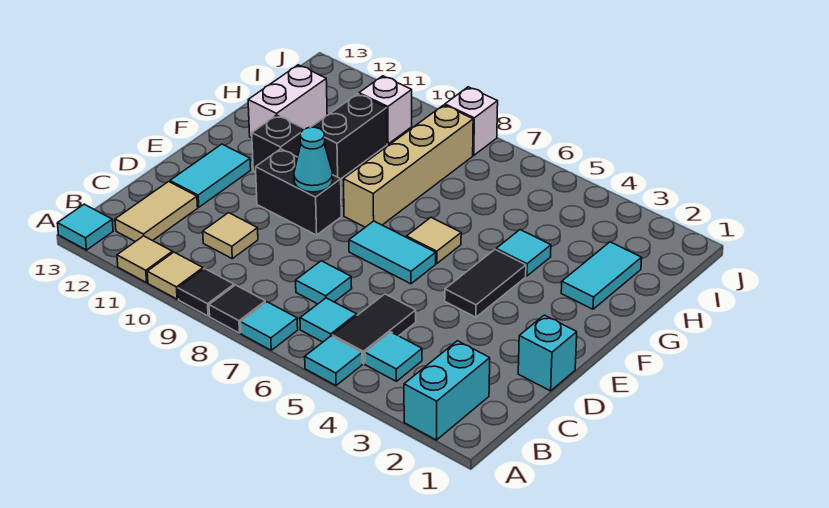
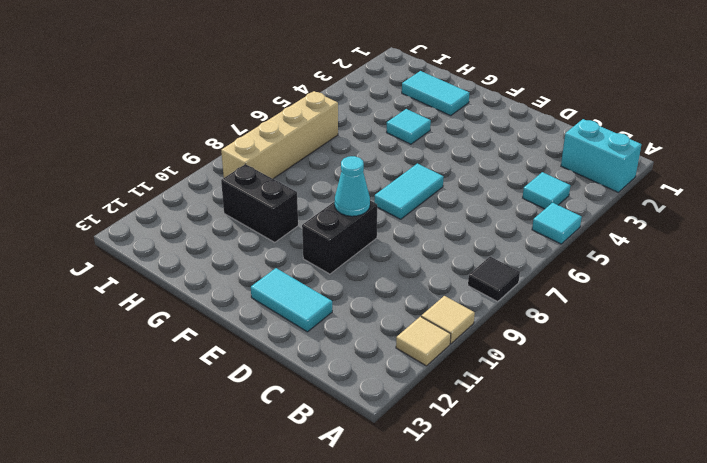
tan brick I6:I9 level 1 -> tan brick F8:I8 level 1
none -> cyan tile A7 level 1
none -> black tile A9 level 1
none -> cyan tile A13 level 1

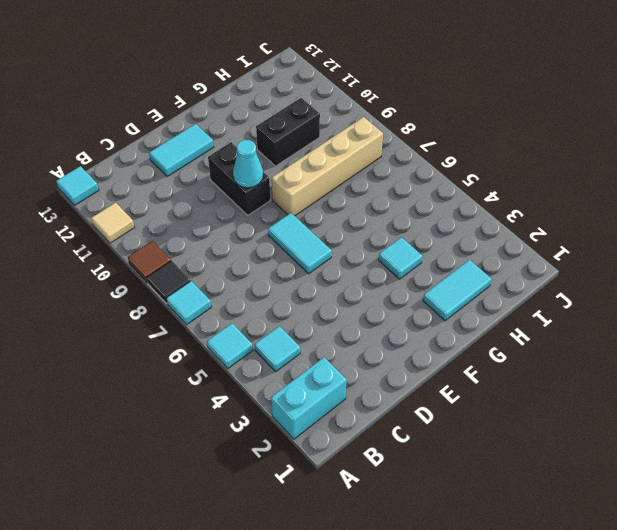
brown tile A9 level 1 -> black tile A9 level 1
none -> tan tile A10 level 1
none -> black tile B5:C5 level 1
none -> cyan tile B6 level 1

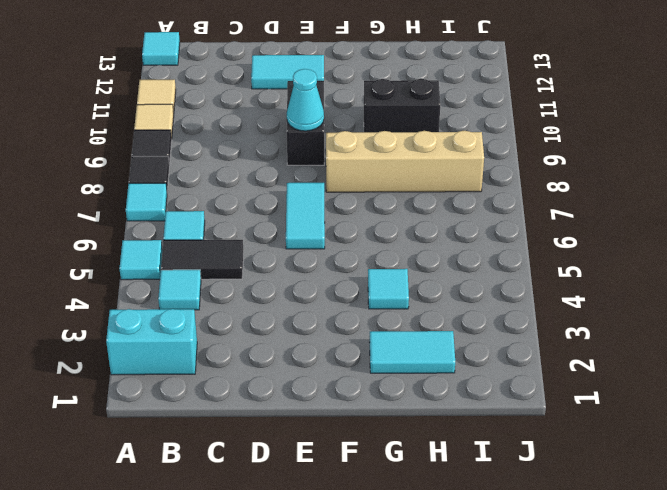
none -> tan tile B12:C12 level 1
none -> cyan tile C7 level 1
none -> tan tile C10 level 1

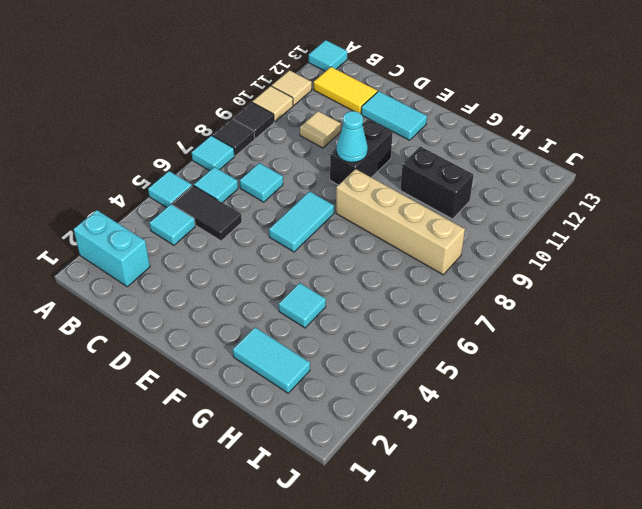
yellow tile B12:C12 level 1 -> tan tile B12:C12 level 1
none -> cyan brick D1 level 1
none -> black tile E4:F4 level 1
none -> tan tile F6 level 1

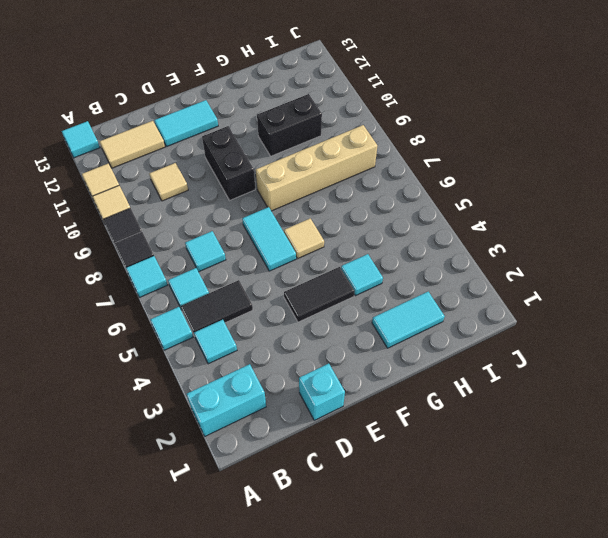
none -> black brick F11 level 1
none -> white brick G12:H12 level 1
none -> white brick I10 level 1

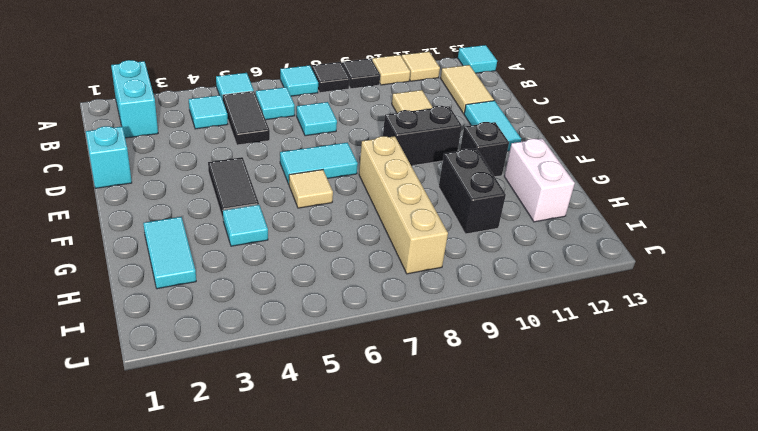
none -> white brick I10 level 1
none -> white brick J8 level 1
none -> cyan cone E9 level 2

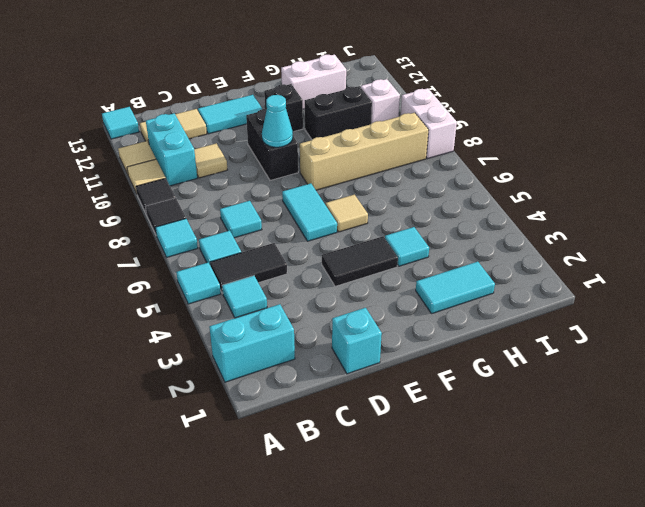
cyan brick B10:B11 level 1 -> none
white brick J8:J9 level 1 -> white brick J8 level 1

